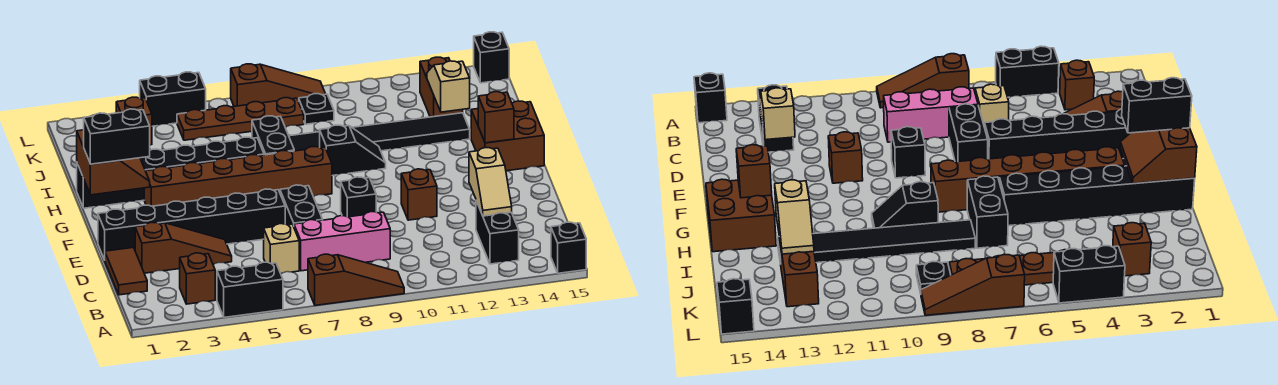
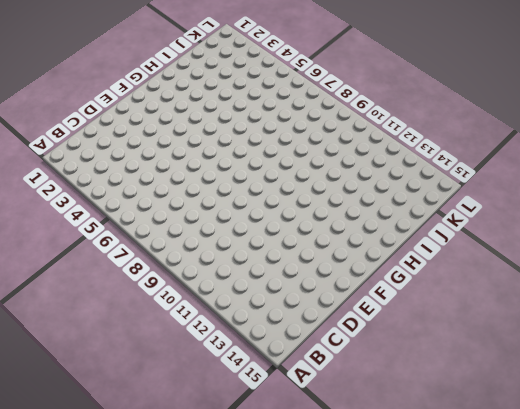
none -> black brick A4:A5 level 1
none -> brown slope A7:A9 level 1 top 7
none -> black brick A15 level 1
none -> brown brick B3 level 1

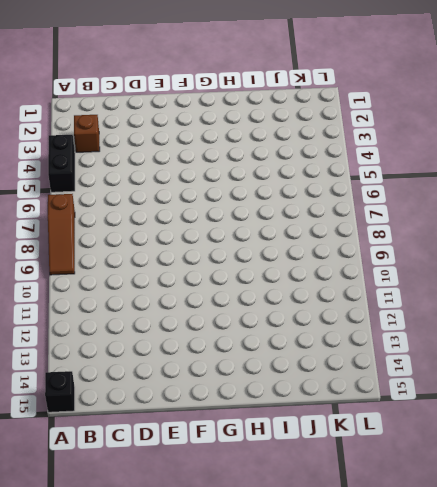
none -> black brick B13:C13 level 1
none -> brown tile C1:D1 level 1
none -> tan brick C6 level 1
none -> pink brick C7:C9 level 1

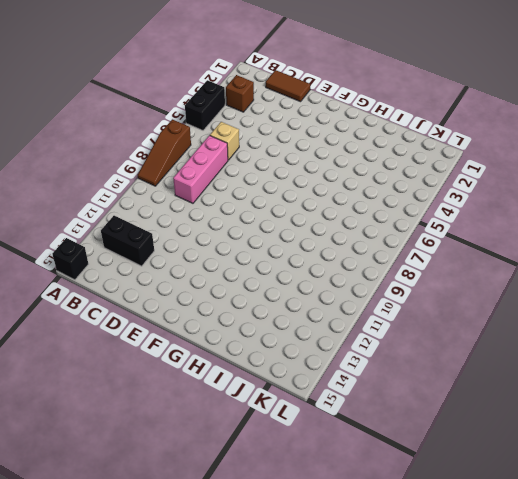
none -> brown slope D2:D4 level 1 top 2
none -> black brick D7:E7 level 1
none -> black brick E1:E6 level 1
none -> black brick E9 level 1

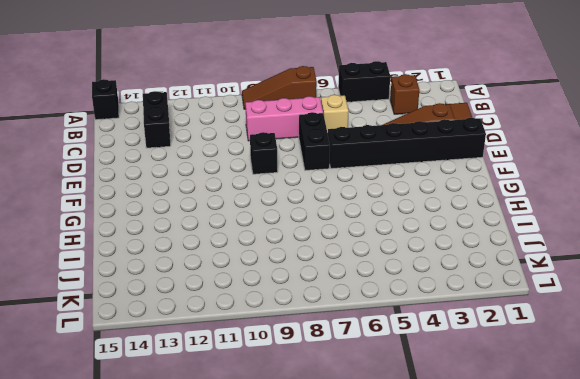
none -> brown brick E11 level 1
none -> brown brick G3:G8 level 1
none -> brown brick G14:H15 level 1
none -> black brick H1:H6 level 1

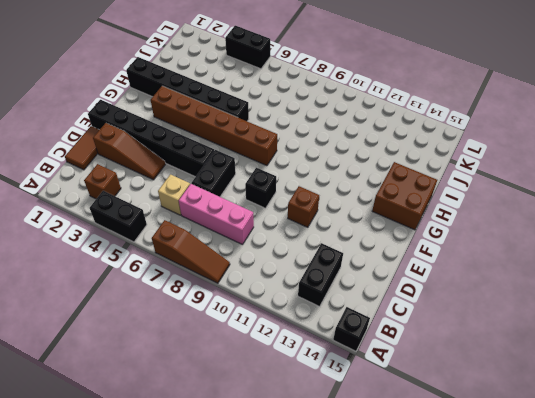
none -> black brick H7:I7 level 1
none -> black slope H9:H10 level 1 top 9
none -> black tile I8:I13 level 1
none -> brown brick J13:K13 level 1

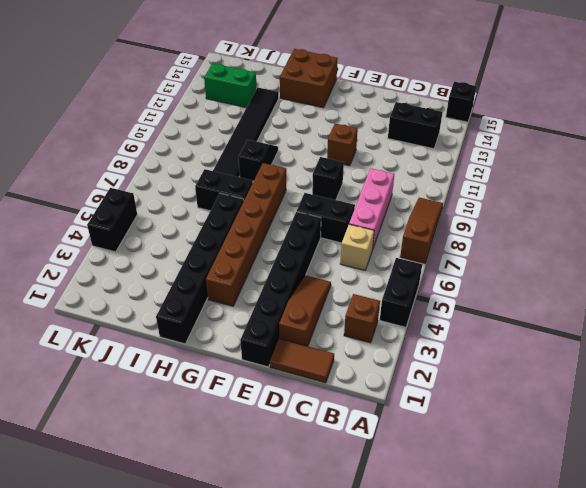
green brick J13:K13 level 1 -> brown brick J13:K13 level 1
none -> brown brick K3 level 1
none -> brown plate K5:K8 level 1
none -> black plate K9 level 1
none -> brown slope L7:L9 level 1 top 7

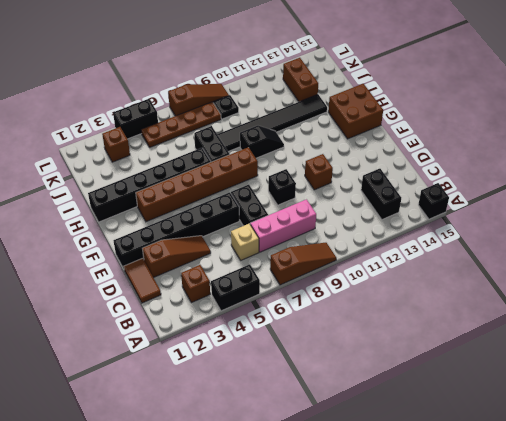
none -> black brick L15 level 1
none -> tan slope C13:D13 level 2 top D
none -> brown slope G1:H2 level 2 top 1
none -> brown brick G14 level 2

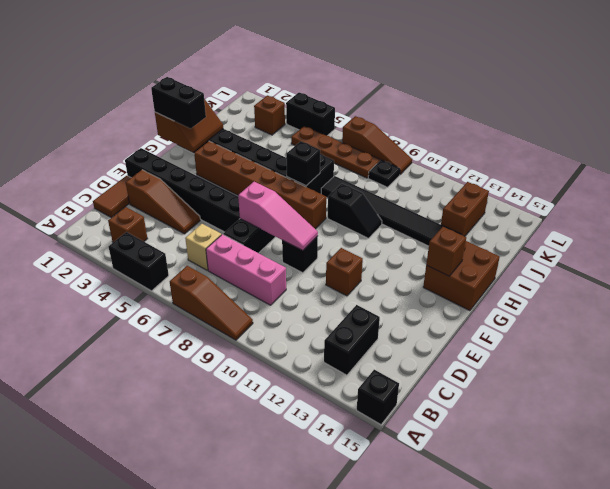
pink slope E7:E9 level 2 top 7 -> none
black brick H7 level 2 -> black brick L15 level 1
none -> tan slope C13:D13 level 2 top D
none -> tan slope I13:J13 level 2 top I

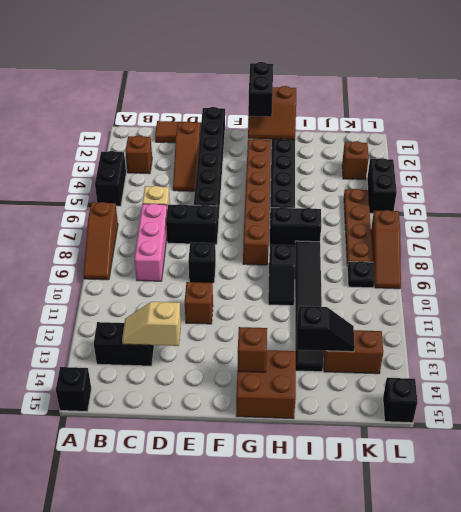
black slope I13:J13 level 2 top I -> tan slope I13:J13 level 2 top I

